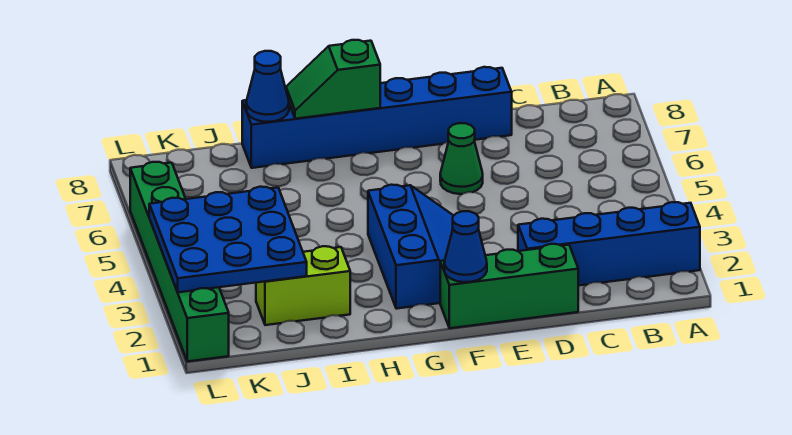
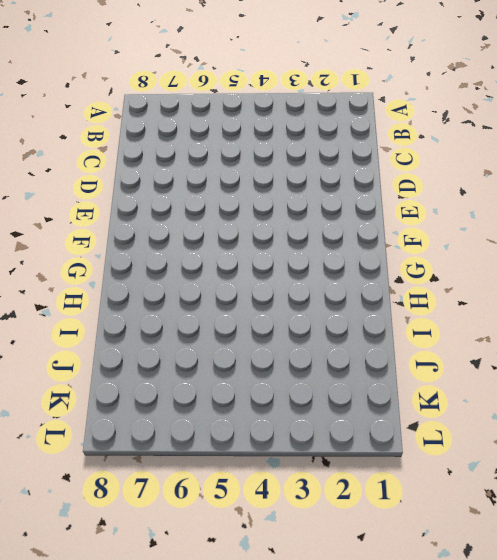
none -> blue brick A2:D2 level 1
none -> green brick D1:F1 level 1

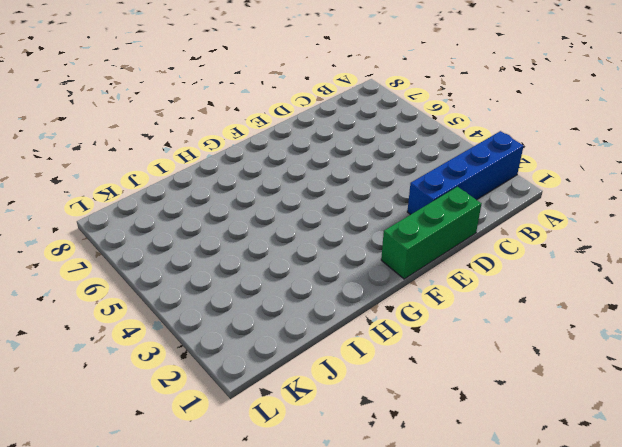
none -> blue brick D8:I8 level 1
none -> green cone E6 level 1

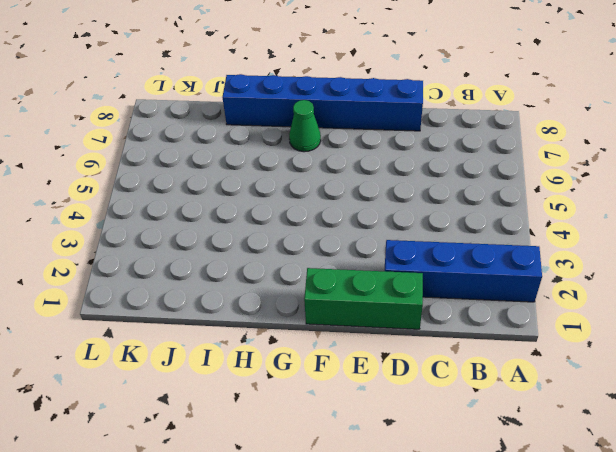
green cone G7 level 1 -> green cone E6 level 1
none -> blue slope F2:G4 level 1 top G
none -> lime brick I2:J2 level 1

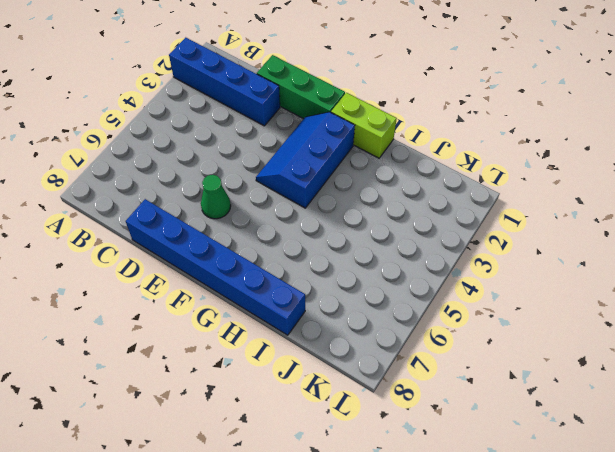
lime brick G1:H1 level 1 -> lime brick I2:J2 level 1
none -> green brick L1:L6 level 1
none -> blue cone F1 level 2

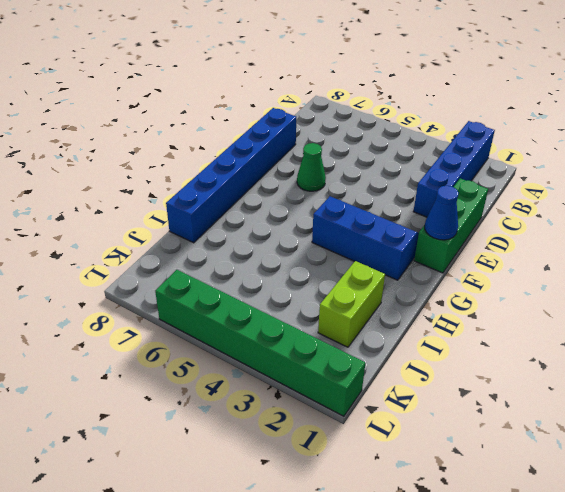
none -> green slope G8:H8 level 2 top G
none -> blue cone I8 level 2

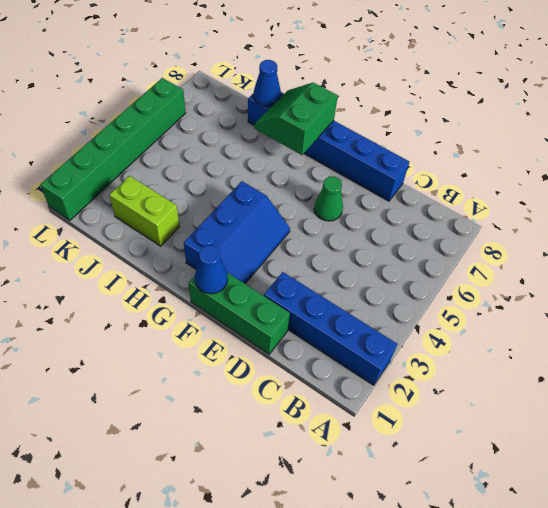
green slope G7:H8 level 2 top G -> green slope G8:H8 level 2 top G
none -> blue plate J2:L4 level 2

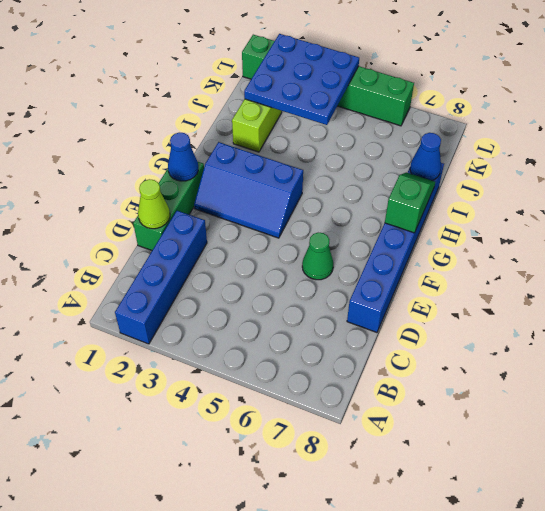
lime cone D1 level 2 -> none

